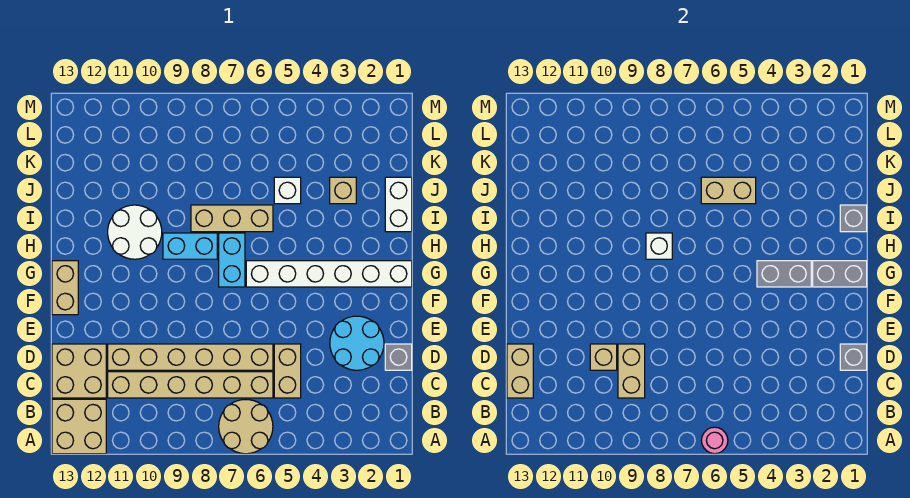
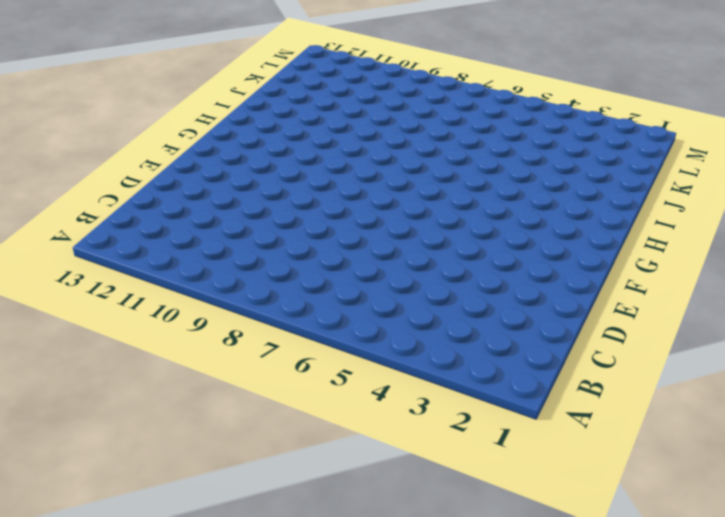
none -> tan round brick A6:B7 level 1
none -> tan brick A12:B13 level 1
none -> tan brick C5:D5 level 1

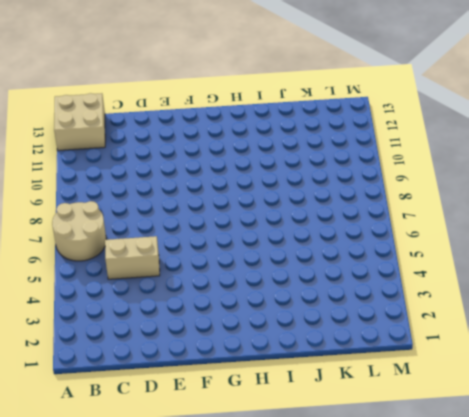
none -> tan brick C6:C11 level 1
none -> tan brick C12:D13 level 1
none -> grey brick D1 level 1

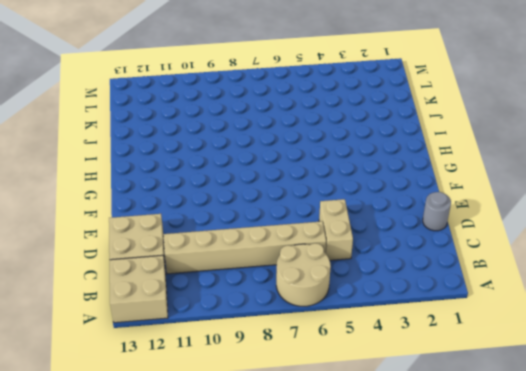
grey round brick D1 level 1 -> grey brick D1 level 1
none -> cyan round brick D2:E3 level 1
none -> tan brick D6:D11 level 1
none -> tan brick F13:G13 level 1

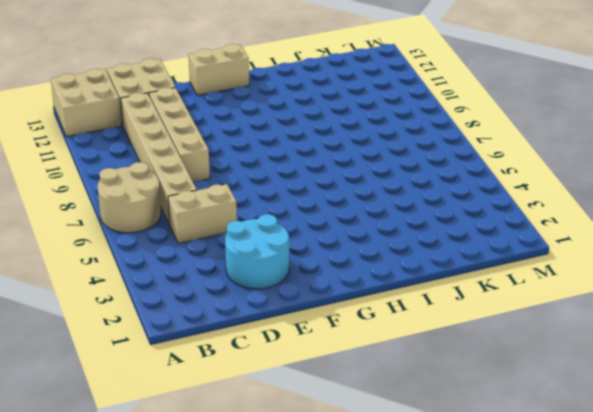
tan brick D8:D11 level 1 -> tan brick D6:D11 level 1
none -> grey brick D1 level 1
none -> white brick G1:G6 level 1
none -> cyan brick G7:H7 level 1

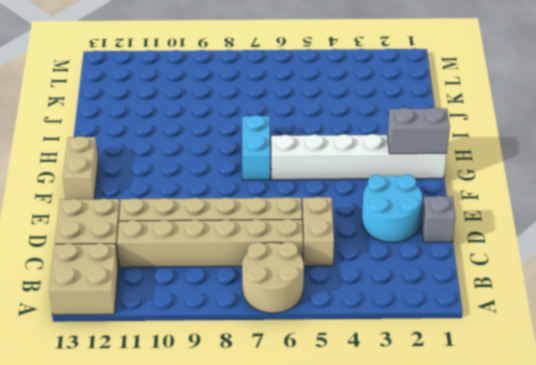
none -> cyan brick H8:H9 level 1
none -> white round brick H10:I11 level 1
none -> white brick I1:J1 level 1

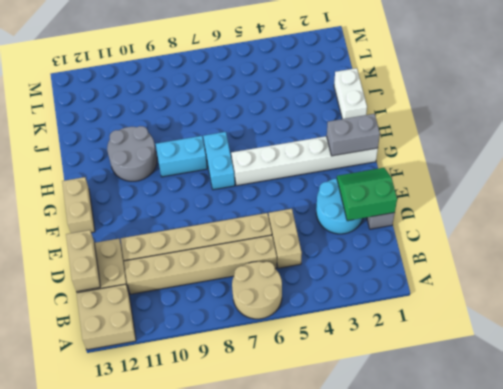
green slope D1:E2 level 2 top D -> grey brick D1 level 2
grey round brick H10:I11 level 1 -> white round brick H10:I11 level 1
none -> tan brick I6:I8 level 1
none -> tan brick J3 level 1
none -> white brick J5 level 1

